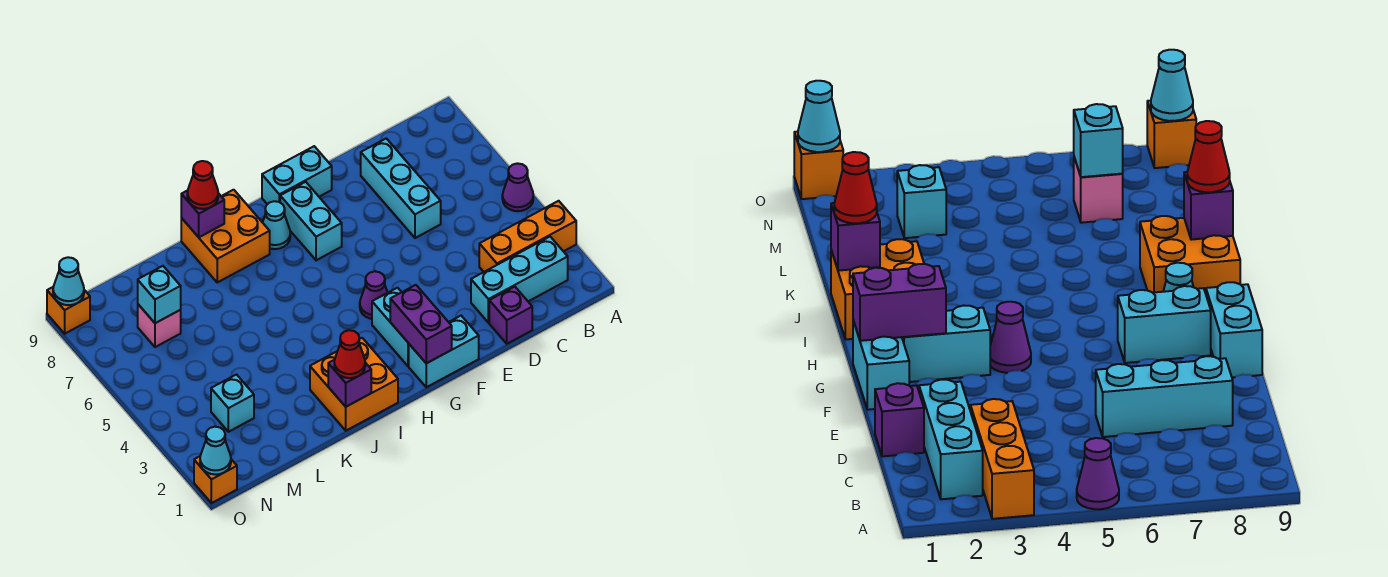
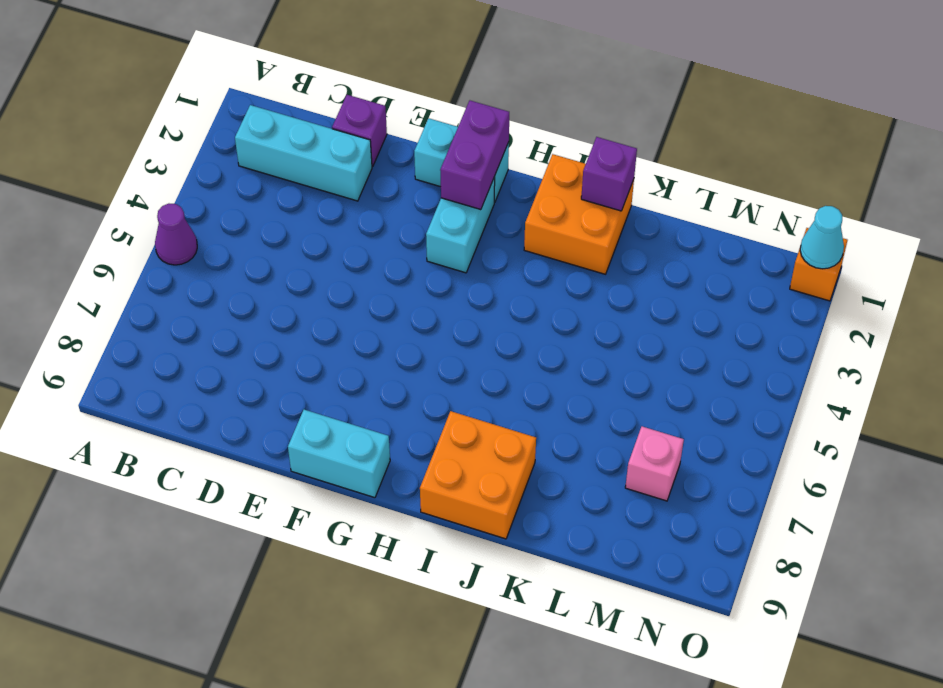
none -> orange brick A3:C3 level 1
none -> cyan brick D6:D8 level 1
none -> purple cone G4 level 1

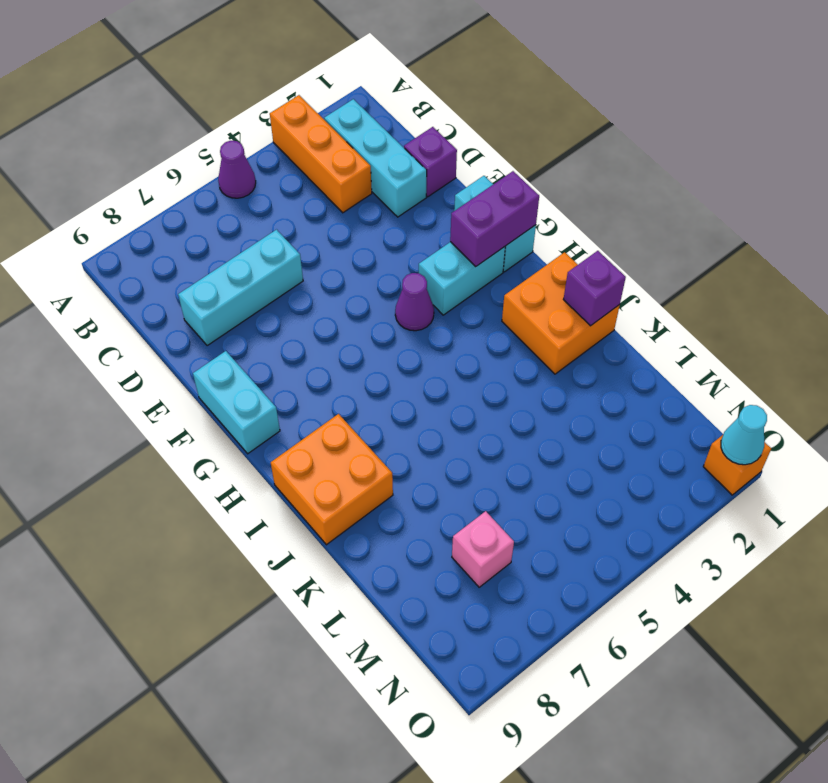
none -> cyan brick G7:G8 level 1
none -> cyan cone H8 level 1
none -> cyan brick M3 level 1

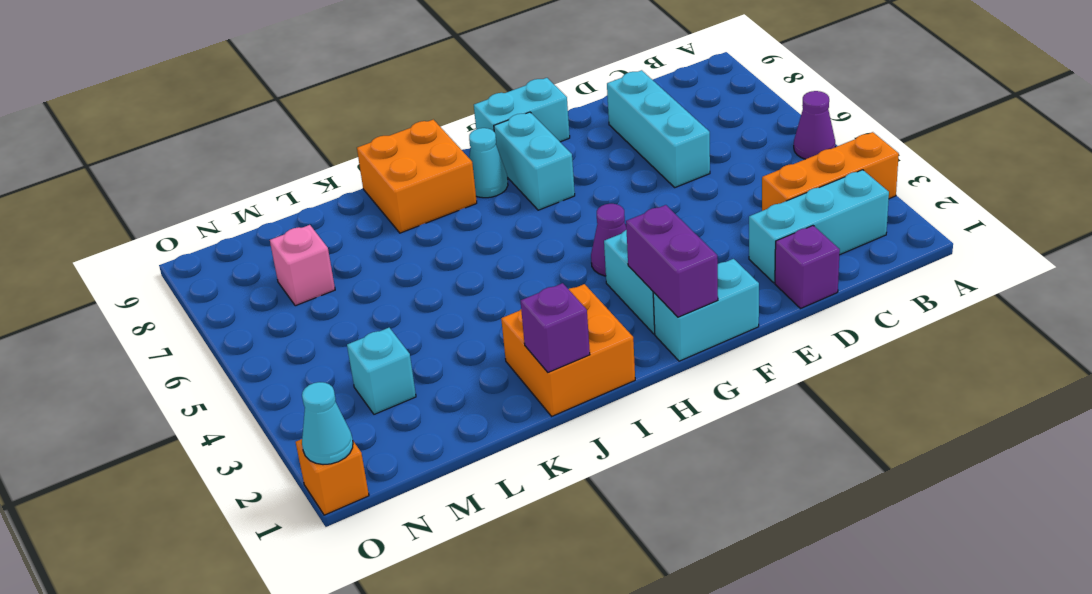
none -> orange brick O9 level 1
none -> purple brick J9 level 2
none -> cyan brick M7 level 2

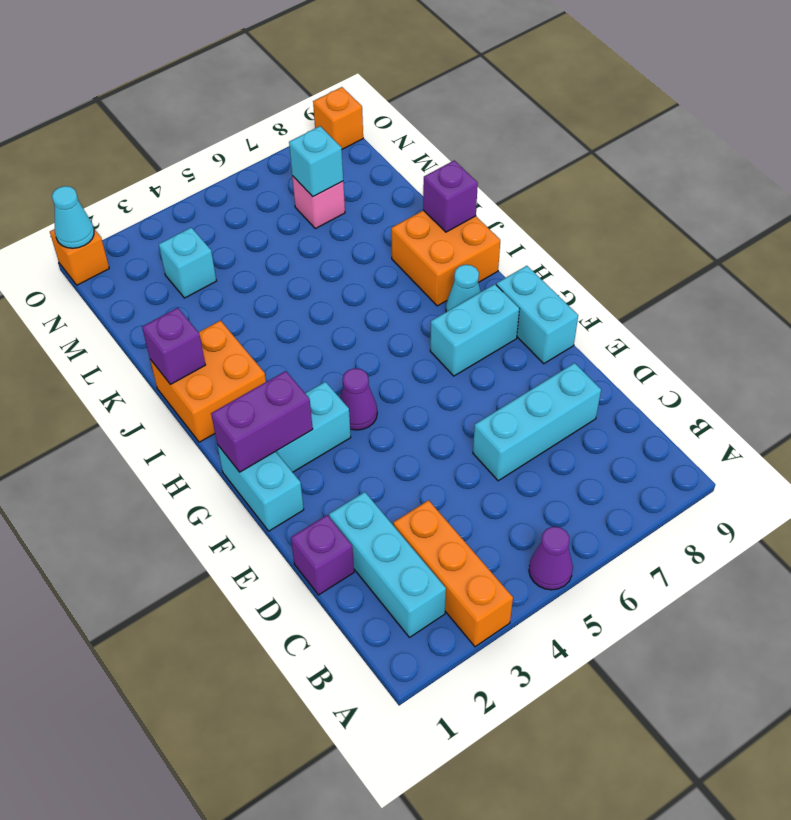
none -> cyan cone O9 level 2
none -> red cone J1 level 3
none -> red cone J9 level 3

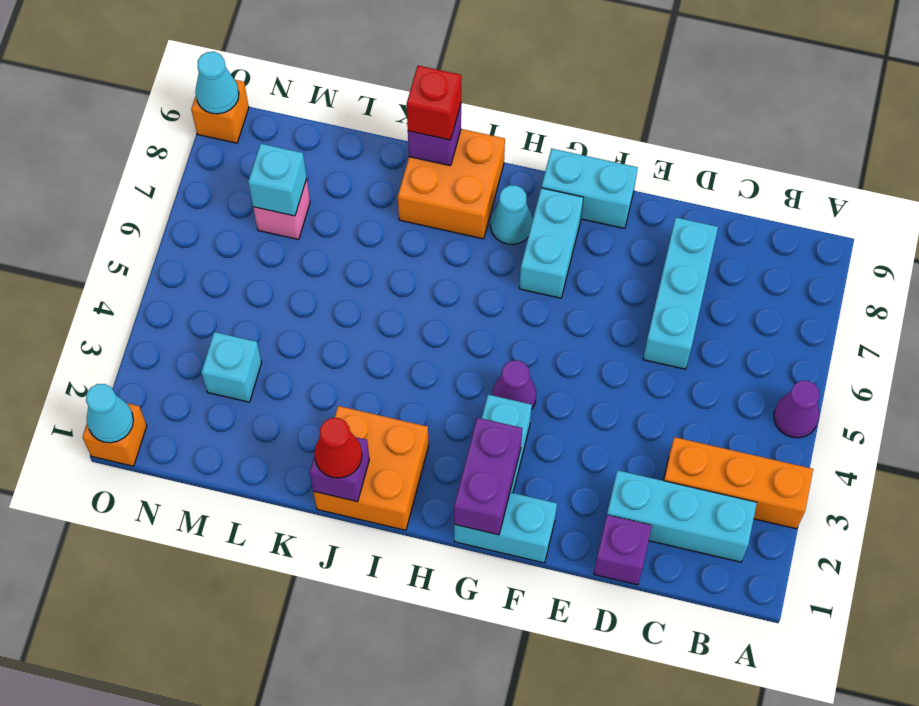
red brick J9 level 3 -> red cone J9 level 3

